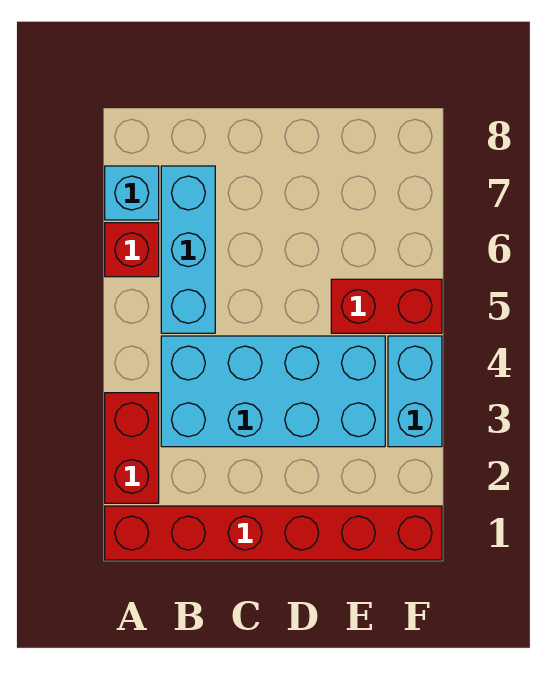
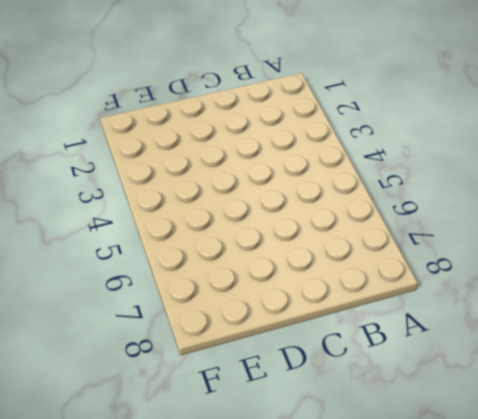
none -> red brick A1:F1 level 1
none -> red brick A2:A3 level 1

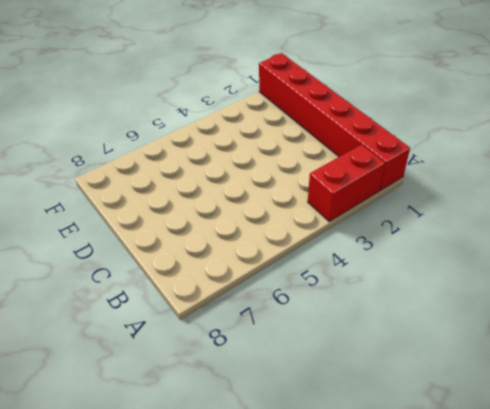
none -> red brick A6 level 1
none -> cyan brick A7 level 1

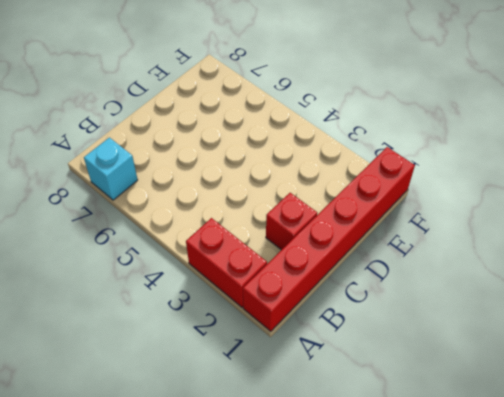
red brick C2 level 1 -> red brick A6 level 1
none -> cyan brick B3:E4 level 1
none -> cyan brick B5:B7 level 1

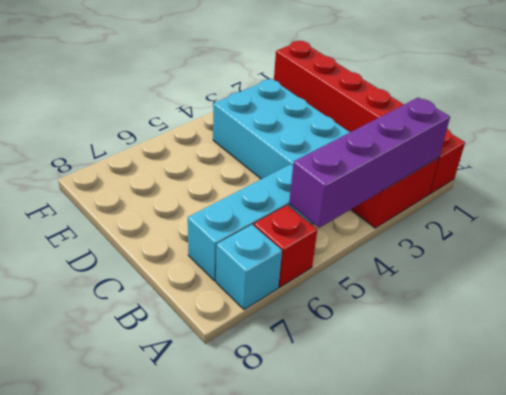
purple brick A2:A5 level 2 -> none
none -> red brick E5:F5 level 1
none -> cyan brick F3:F4 level 1

